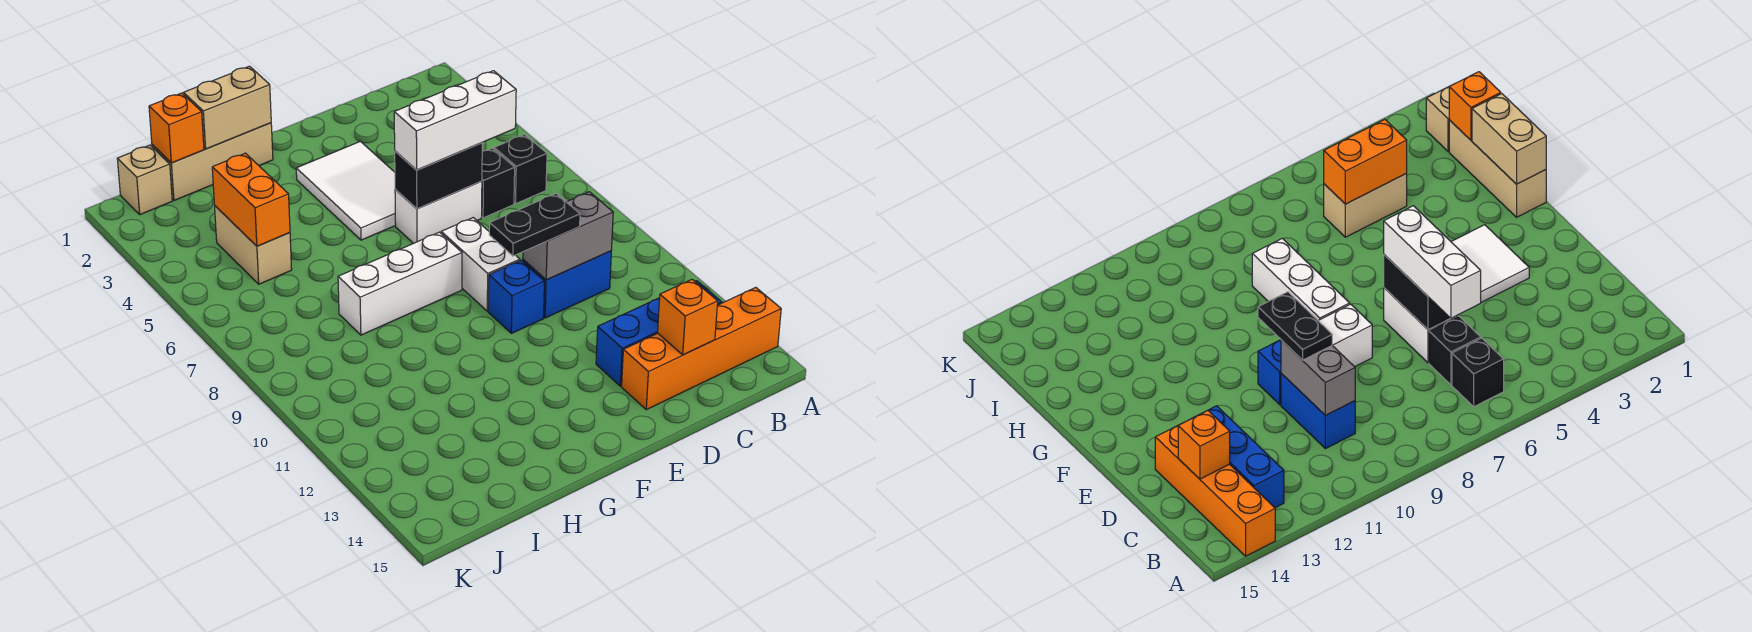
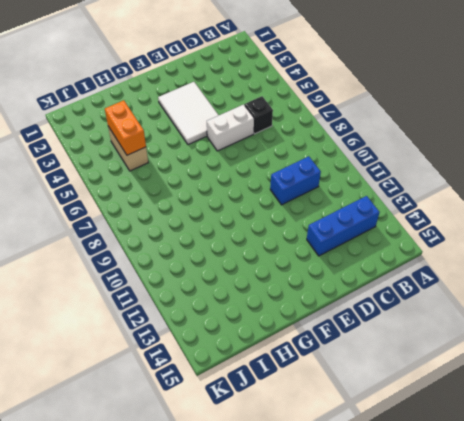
none -> orange brick A14:D14 level 1
none -> black brick B6 level 1
none -> white brick E8:E9 level 1

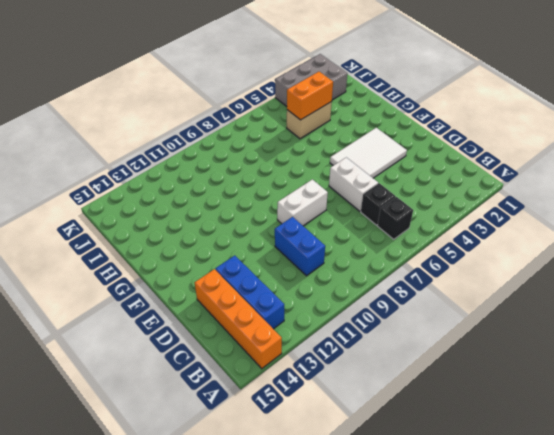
grey brick J2:K4 level 1 -> none
none -> blue brick E10 level 1
none -> white brick F8:H8 level 1
none -> tan brick G1:I1 level 1

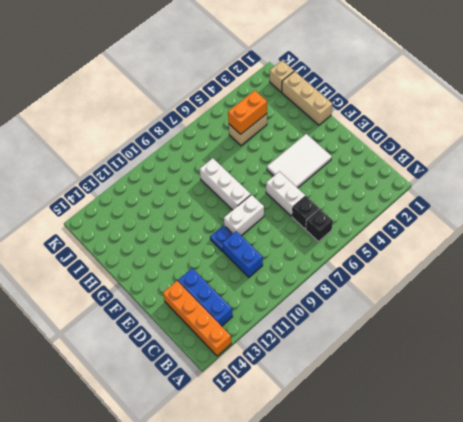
blue plate E10 level 1 -> blue brick E10 level 1
none -> grey brick C10:D10 level 2
none -> orange brick C14 level 2
none -> black brick D6:E6 level 2

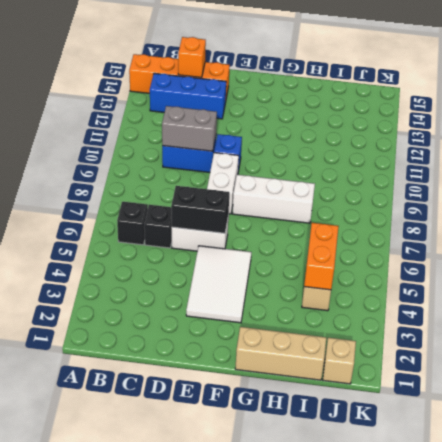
none -> tan brick G1:H1 level 2
none -> orange brick I1 level 2
none -> white brick C6:E6 level 3

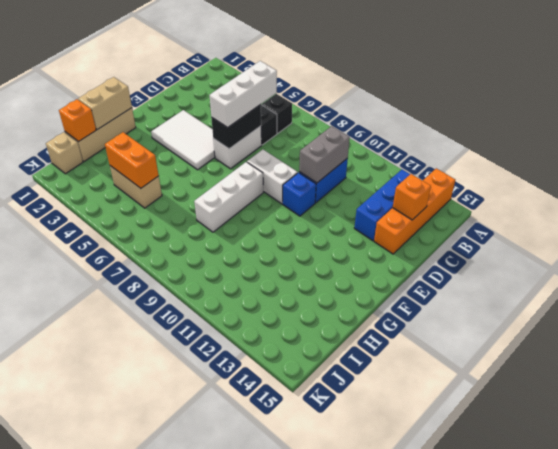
none -> black plate D10:E10 level 3

